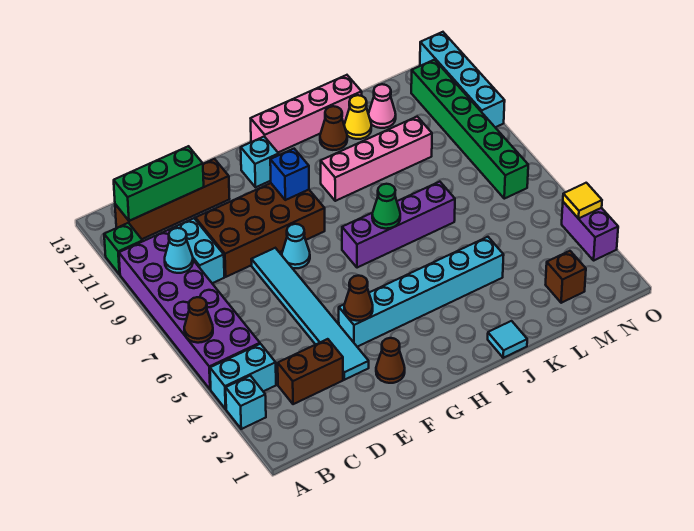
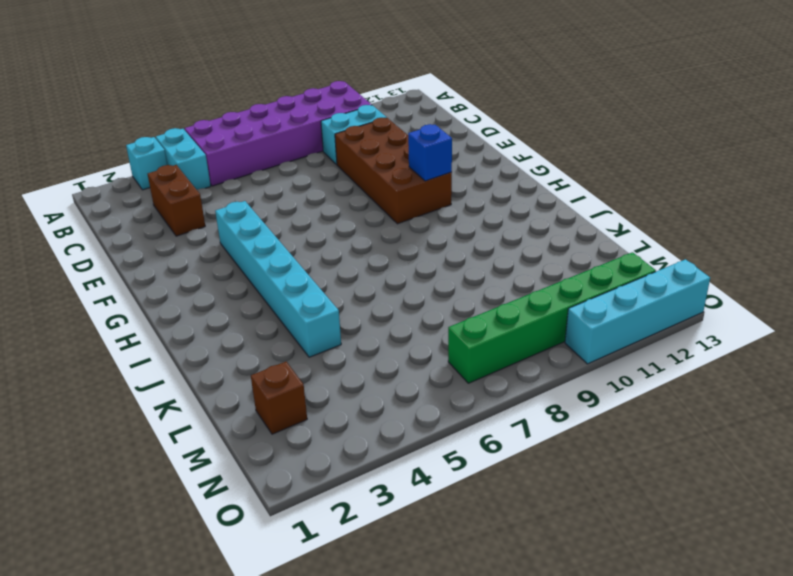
none -> green brick A11 level 1
none -> brown brick B12:E12 level 1
none -> cyan tile E3:E8 level 1
none -> brown cone F2 level 1

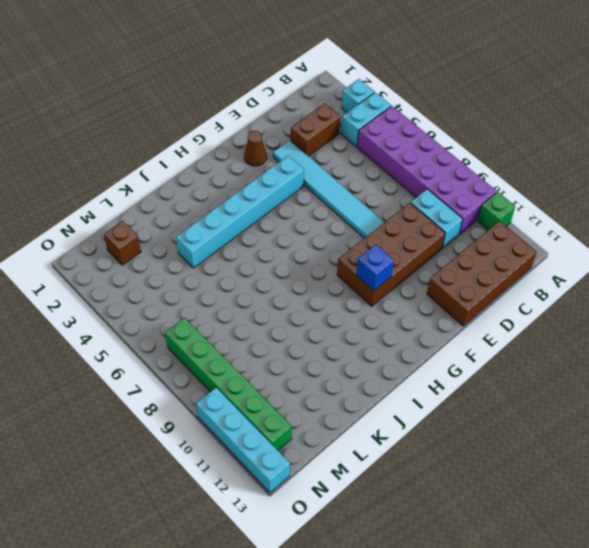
brown brick B12:E13 level 1 -> brown brick B12:E12 level 1
none -> cyan cone F8 level 1
none -> cyan brick G12 level 1
none -> purple brick H7:K7 level 1
none -> pink brick H13:K13 level 1

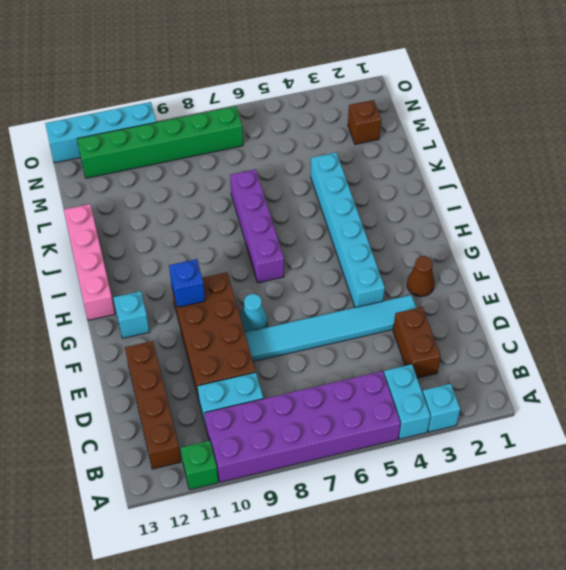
none -> pink brick I10:L10 level 1
none -> cyan tile J1 level 1
none -> brown cone J12 level 1
none -> yellow cone K12 level 1

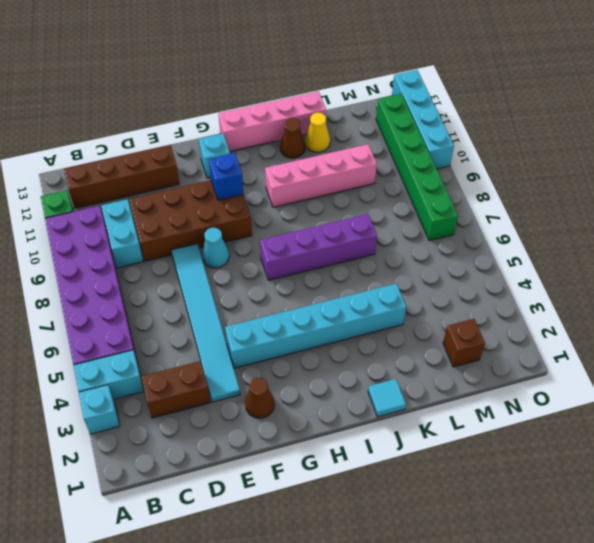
none -> pink cone L12 level 1
none -> purple brick O3:O4 level 1
none -> brown cone A6 level 2
none -> cyan cone B9 level 2

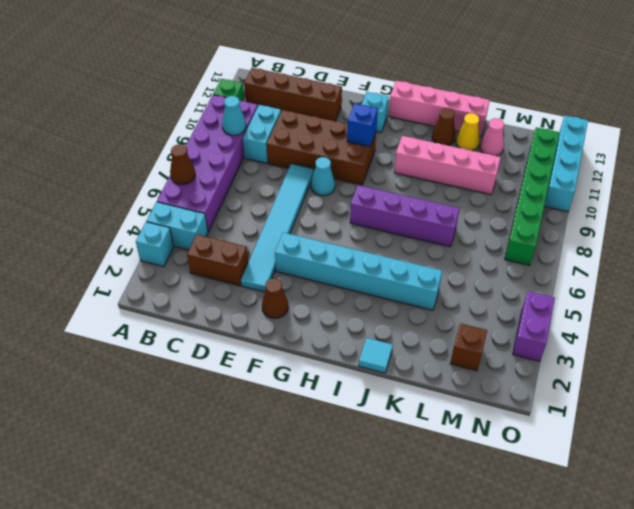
none -> green brick B12:D12 level 2
none -> brown cone F4 level 2
none -> green cone I7 level 2
none -> yellow tile O4 level 2

